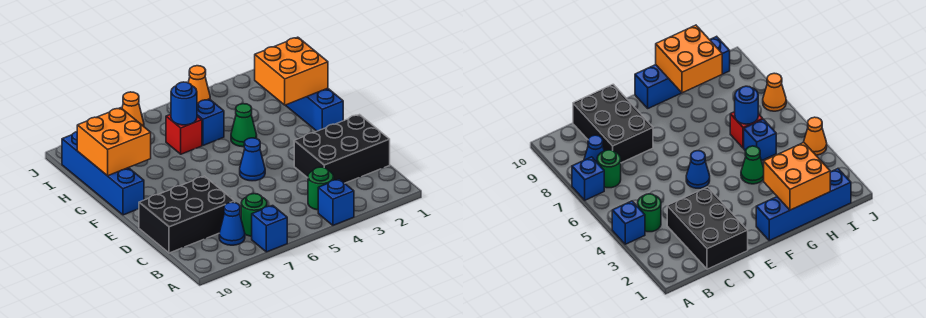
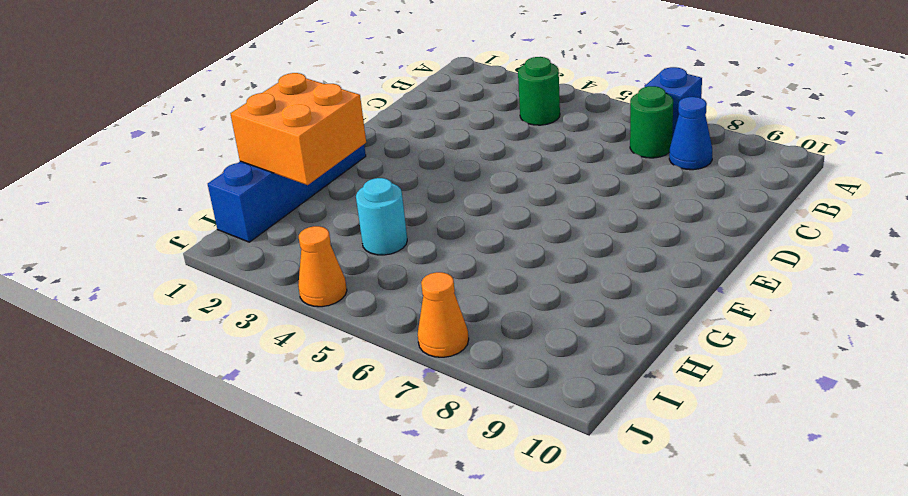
cyan round brick H4 level 1 -> none
none -> blue brick A4 level 1
none -> black brick C1:D3 level 1
none -> black brick C8:D10 level 1

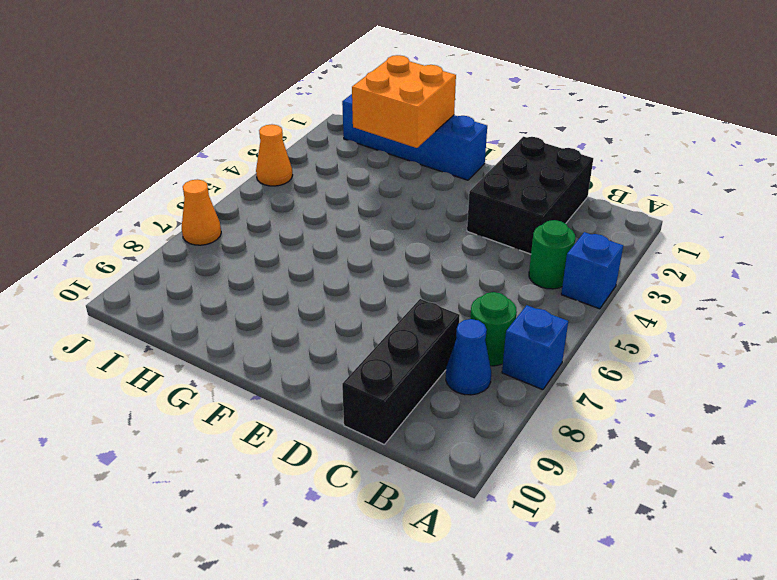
black brick C8:C10 level 1 -> black brick C8:D10 level 1
none -> blue cone E5 level 1
none -> blue brick F10:I10 level 1
none -> green cone G4 level 1

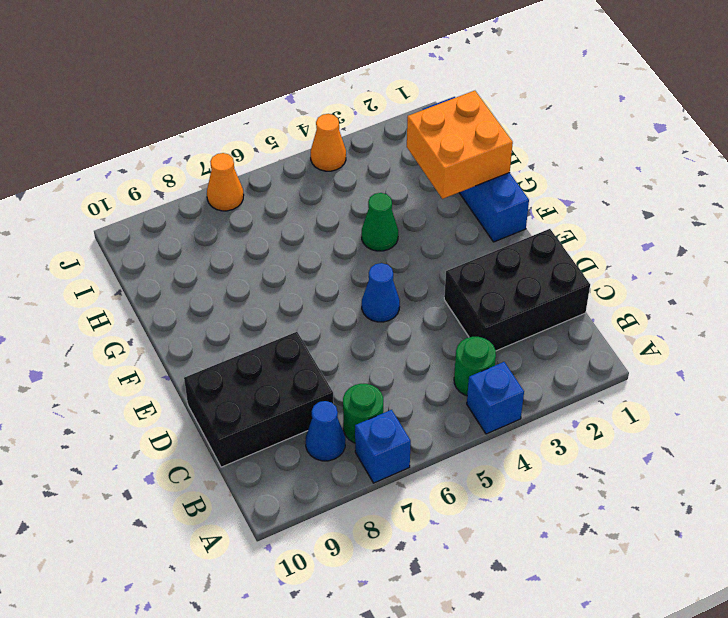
none -> blue brick F10:I10 level 1
none -> blue brick H5 level 1
none -> red brick H6 level 1

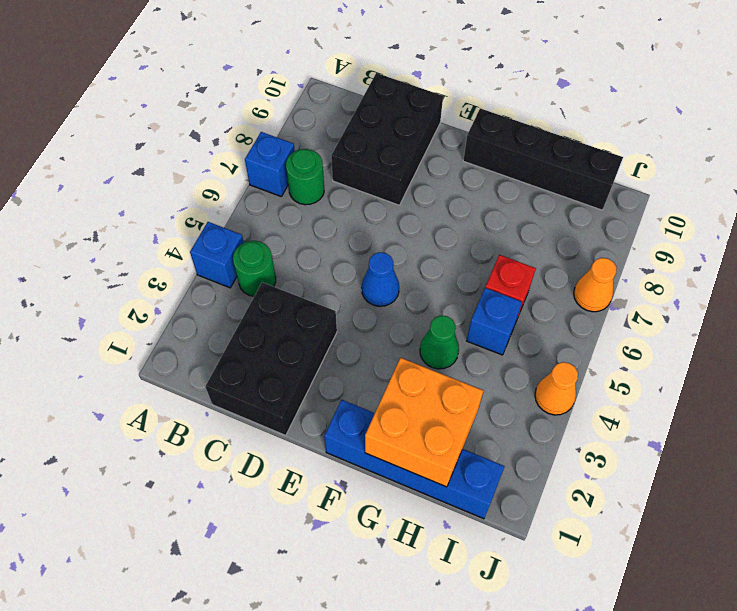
black brick F10:I10 level 1 -> blue brick F10:I10 level 1
none -> blue cone B8 level 1
none -> orange brick G9:H10 level 2
none -> blue round brick H6 level 2

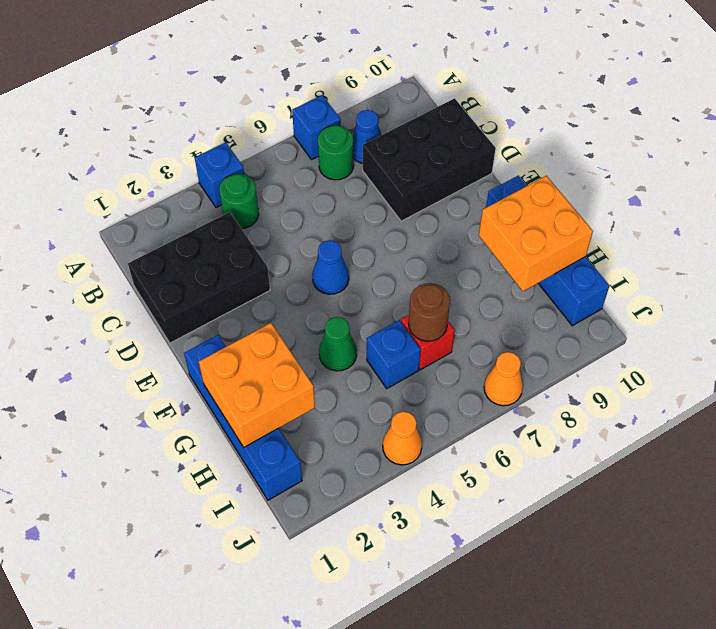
brown round brick H6 level 2 -> blue round brick H6 level 2

